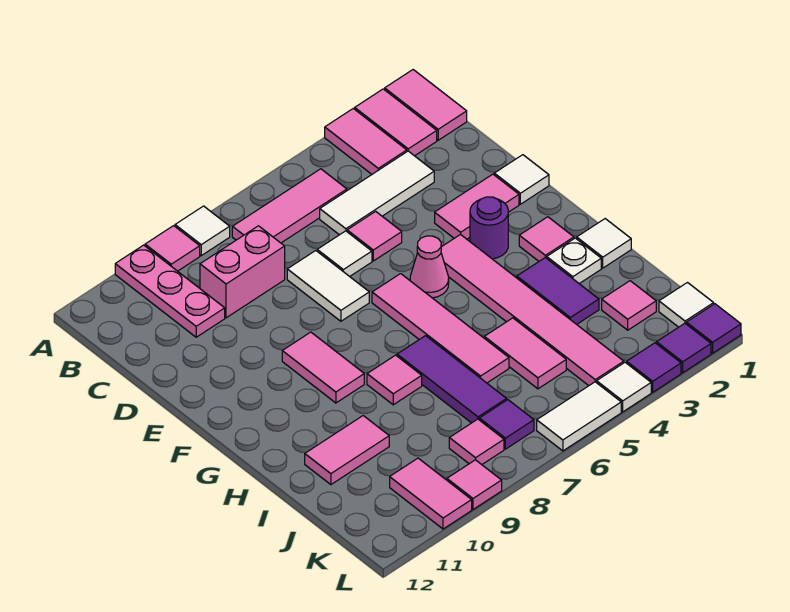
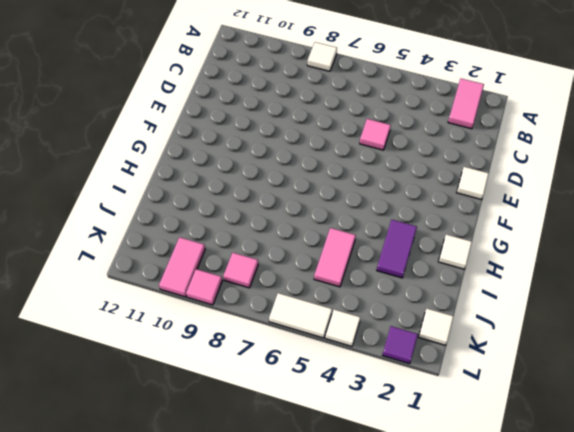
none -> pink tile A1:B1 level 1
none -> pink tile A3:B3 level 1
none -> pink tile A9 level 1
none -> pink plate A10:C10 level 1

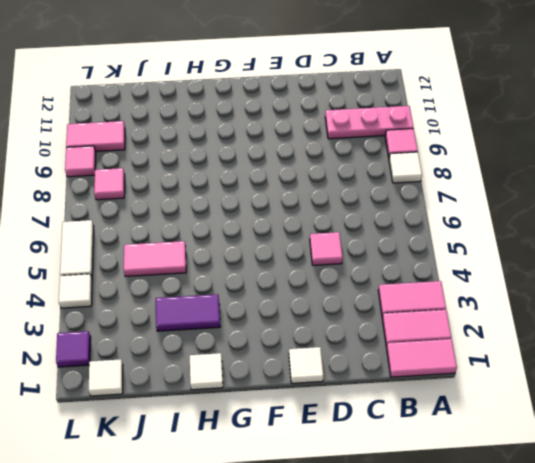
none -> pink tile B5:B7 level 1
none -> white tile C3:C5 level 1
none -> pink brick C8:C9 level 1
none -> white tile D6 level 1

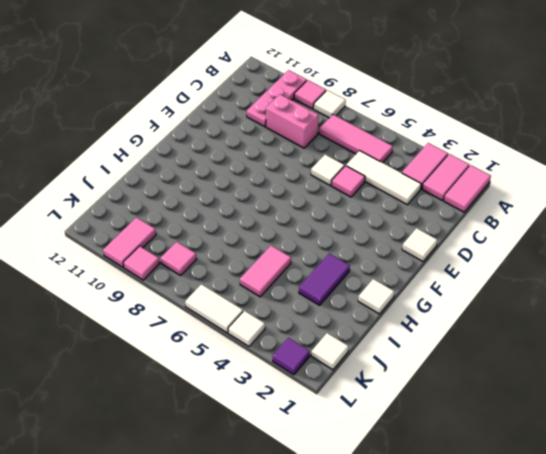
none -> white tile D7:E7 level 1
none -> pink tile E2:E3 level 1
none -> purple round brick F3 level 1
none -> pink tile F4:K4 level 1

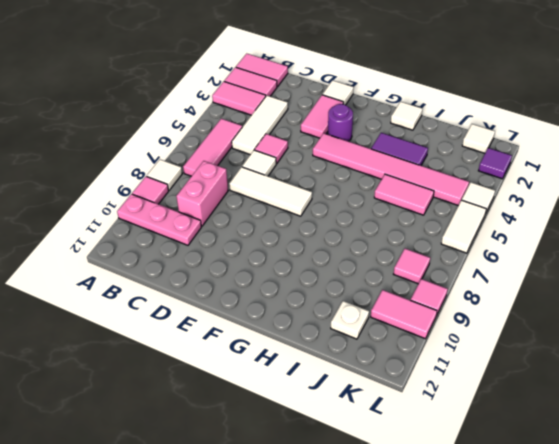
white tile D7:F7 level 1 -> white tile D7:E7 level 1
white plate J11 level 1 -> white plate H2 level 1
none -> pink cone F5 level 1
none -> pink tile F6:I6 level 1
none -> pink tile F9:G9 level 1
none -> pink tile G2 level 1

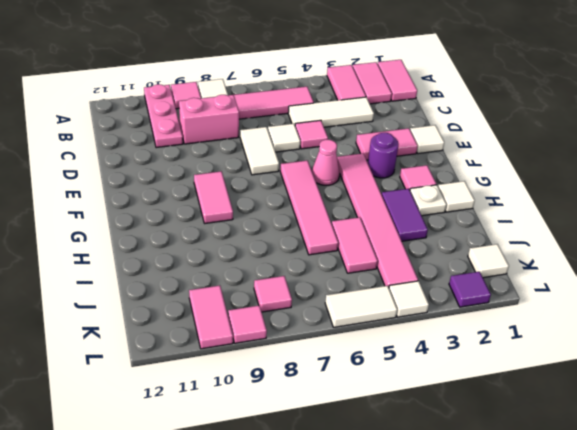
none -> purple tile H7:J7 level 1
none -> pink tile H8 level 1
none -> pink tile I10:I11 level 1
none -> pink tile J2 level 1

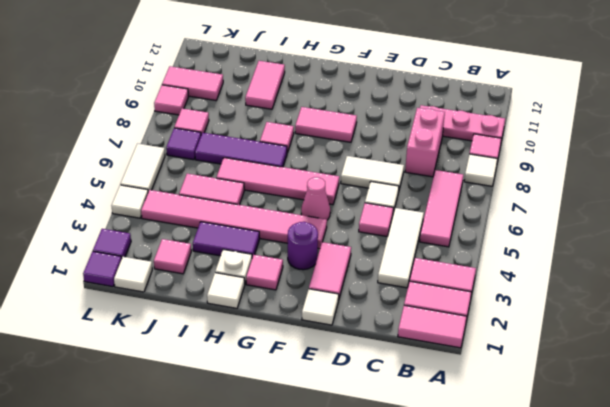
none -> purple tile L3 level 1

